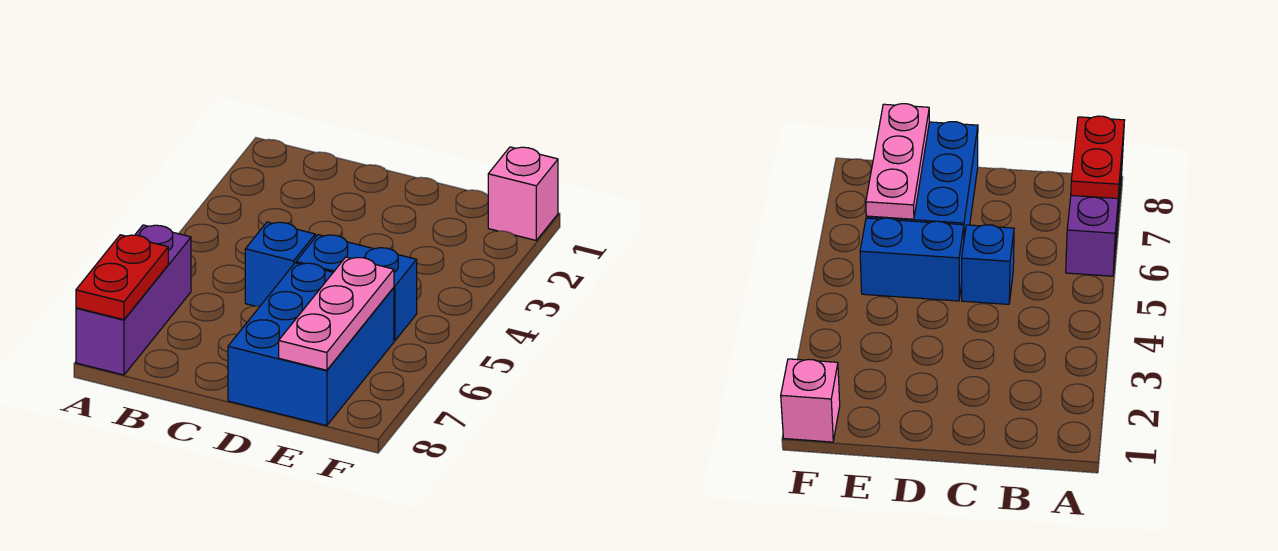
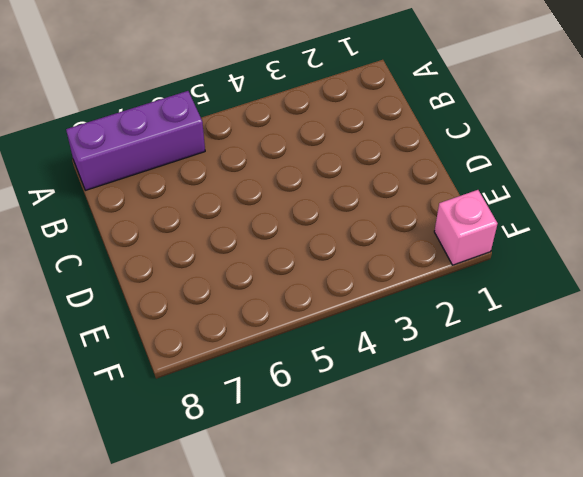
none -> blue brick C5 level 1
none -> blue brick D5:E5 level 1

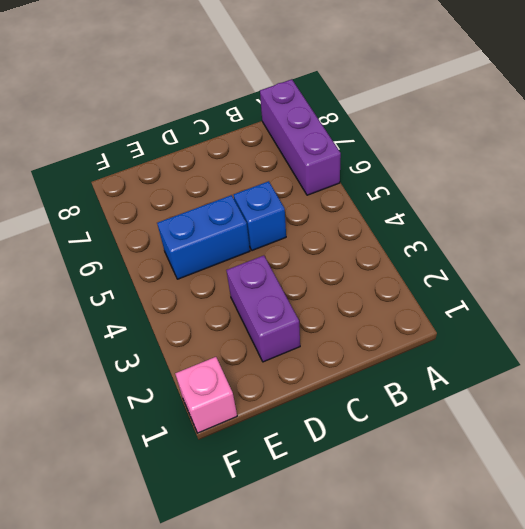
purple brick D2:D3 level 1 -> none
none -> blue brick D6:E8 level 1
none -> red plate A7:A8 level 2

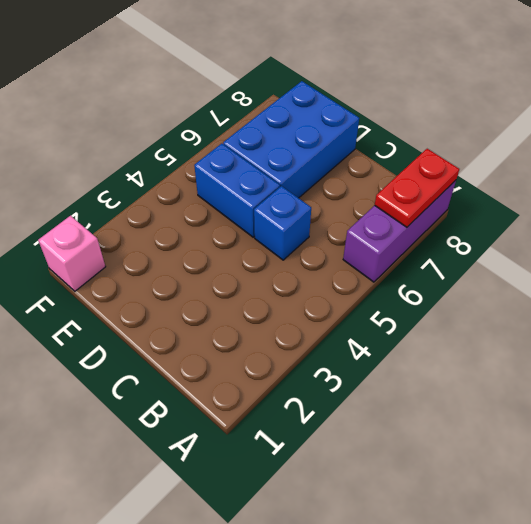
none -> pink plate E6:E8 level 2

